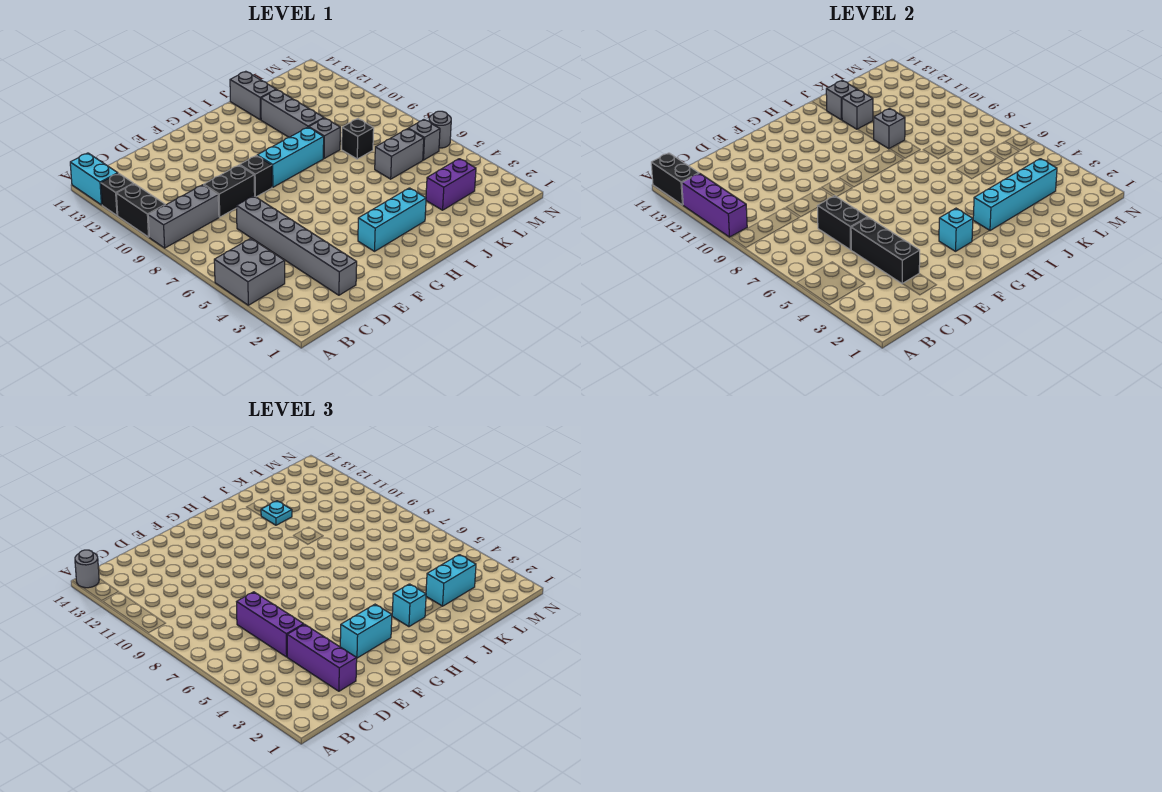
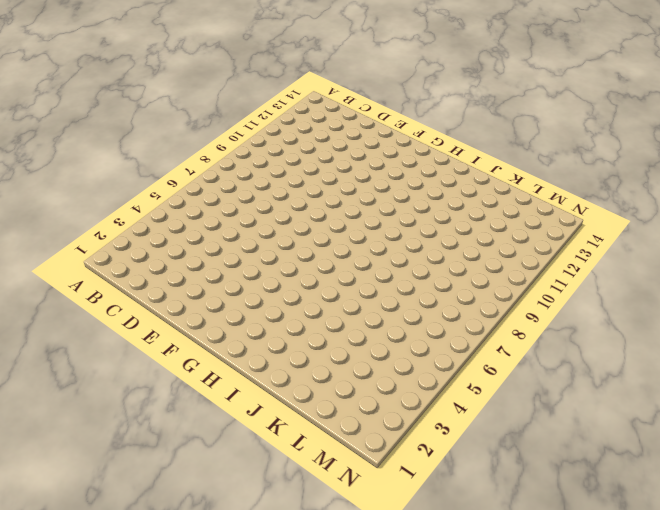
none -> grey brick A4:B5 level 1
none -> grey brick A9:C9 level 1
none -> black brick A10:A11 level 1
none -> black brick A12 level 1

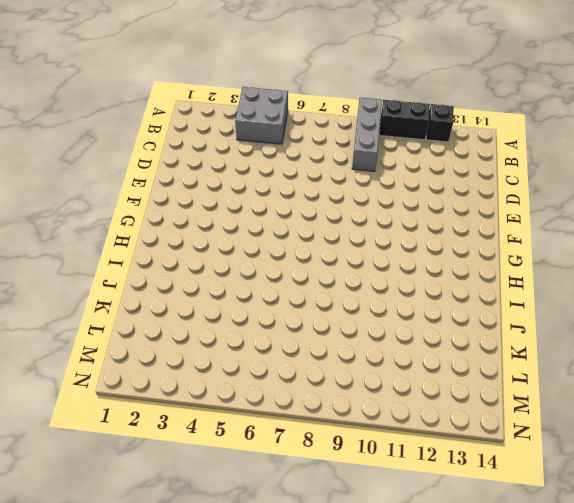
none -> cyan brick A13:A14 level 1
none -> grey brick D2:D7 level 1
none -> black brick D9:E9 level 1
none -> black brick F9 level 1

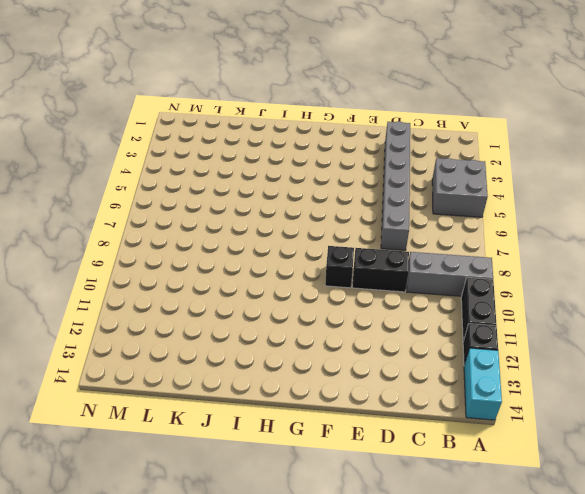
none -> cyan brick G3:I3 level 1
none -> cyan brick G9:I9 level 1
none -> grey brick J9 level 1
none -> grey brick J10:J12 level 1

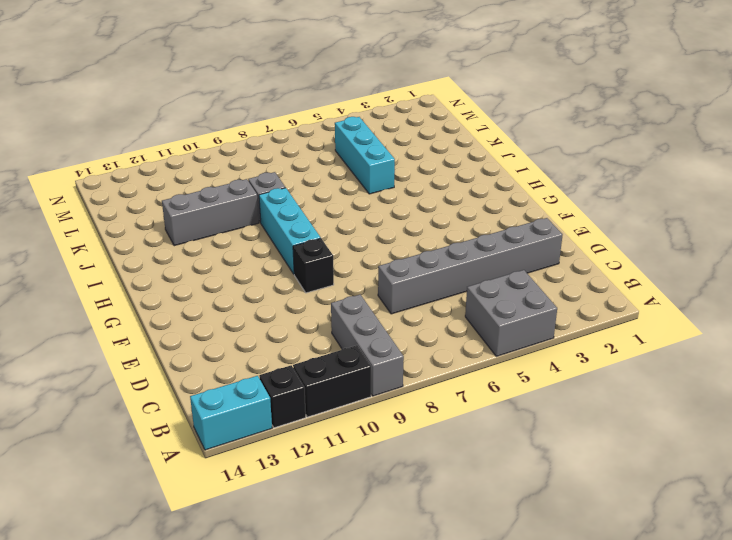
cyan brick J5:L5 level 1 -> cyan brick G3:I3 level 1
none -> black brick D9:E9 level 1
none -> grey brick J13:J14 level 1
none -> purple brick K3:L3 level 1
none -> grey brick K6:L6 level 1

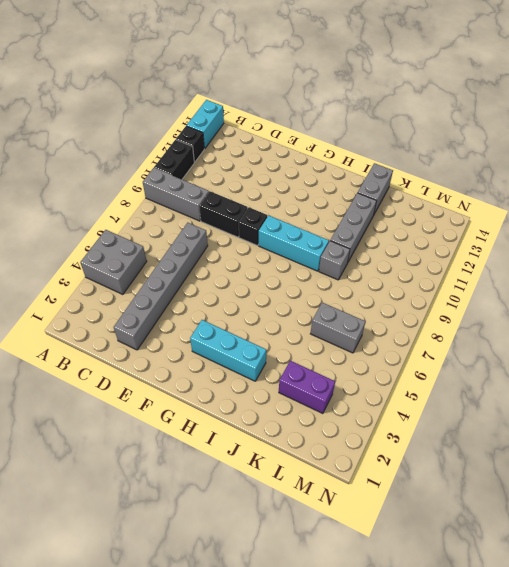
none -> black brick K8 level 1
none -> grey brick M6 level 1
none -> grey round brick N6 level 1
none -> purple brick A10:A12 level 2

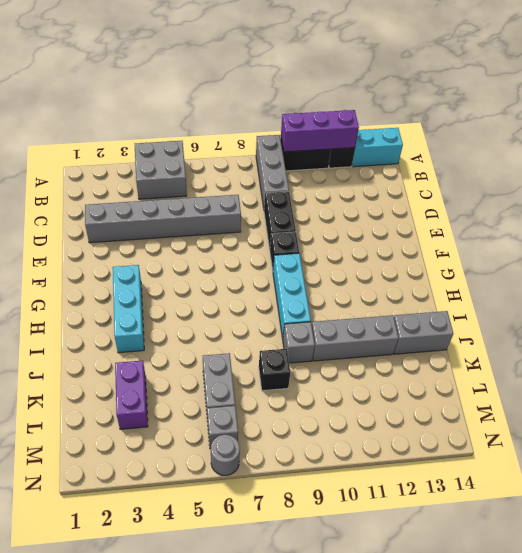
none -> black brick A13:A14 level 2
none -> black brick D3:D5 level 2
none -> black brick D6:D7 level 2
none -> cyan brick G3 level 2

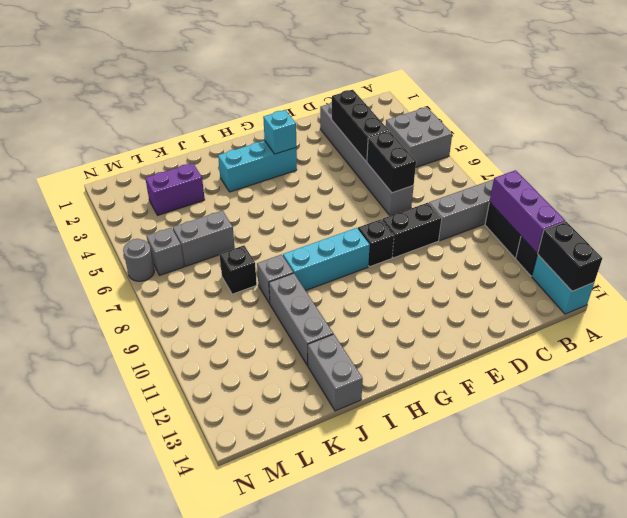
none -> cyan brick I3:L3 level 2
none -> grey brick J10 level 2
none -> grey brick J12 level 2
none -> grey brick J13 level 2

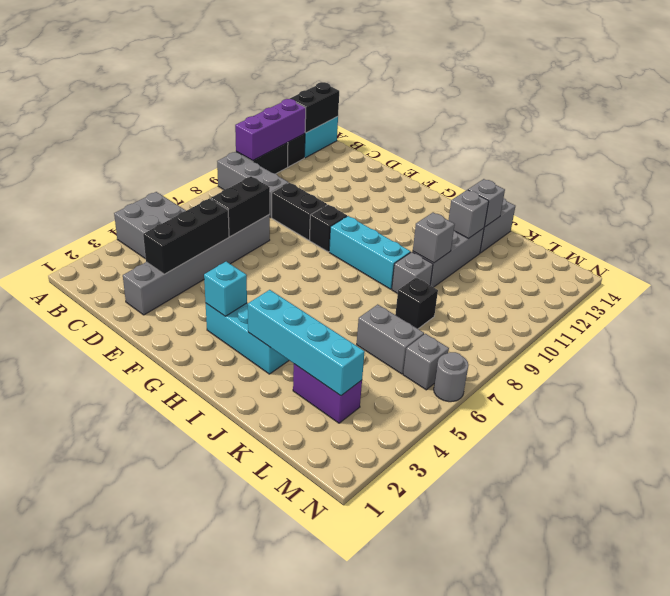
none -> grey round brick A14 level 3
none -> purple brick D2:D4 level 3
none -> purple brick D5:D7 level 3
none -> cyan brick F3:G3 level 3

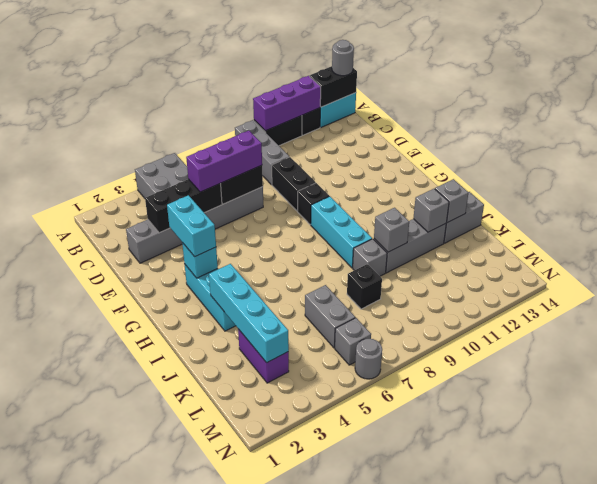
none -> purple brick D2:D4 level 3
none -> cyan brick I3 level 3
none -> cyan plate J12 level 3
none -> cyan brick K3:L3 level 3

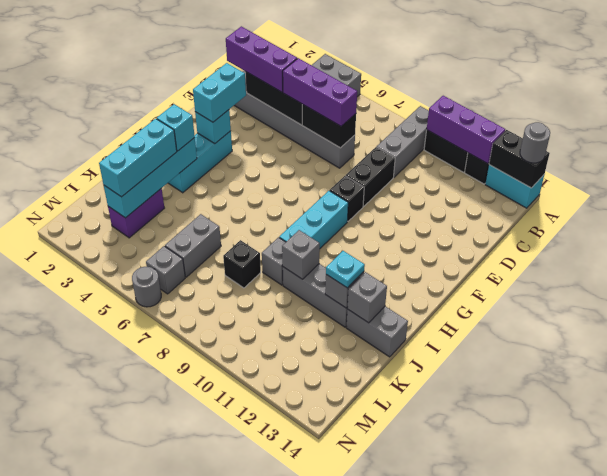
cyan brick J3:L3 level 3 -> cyan brick K3:L3 level 3

